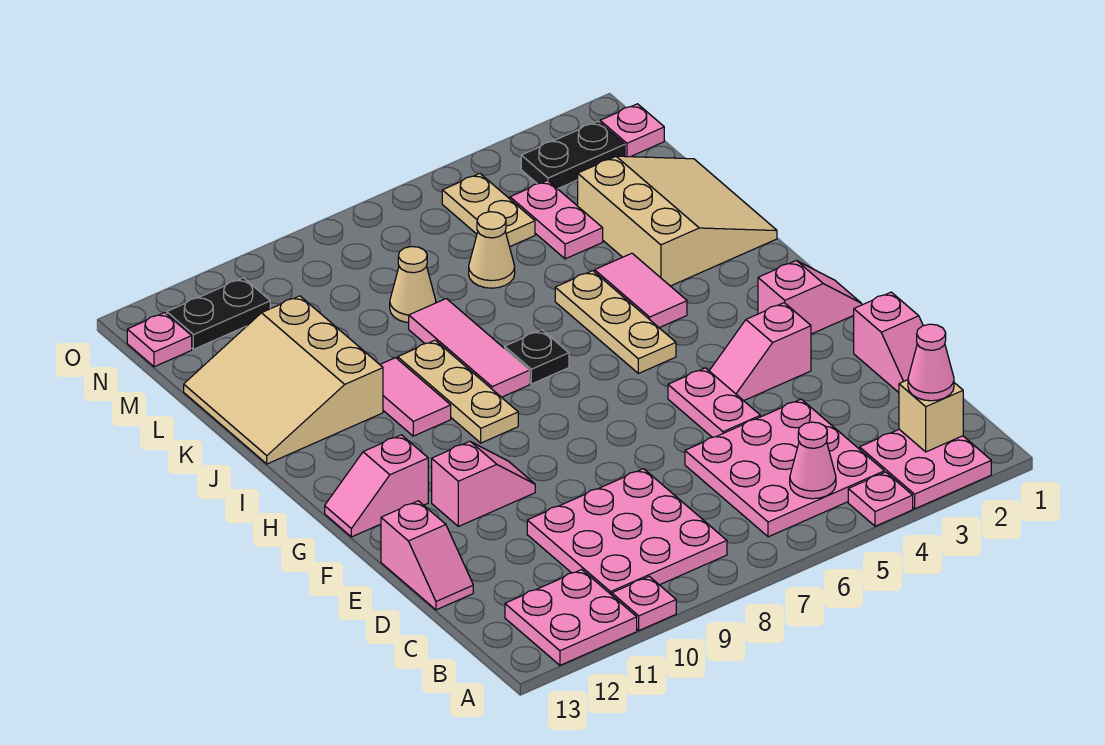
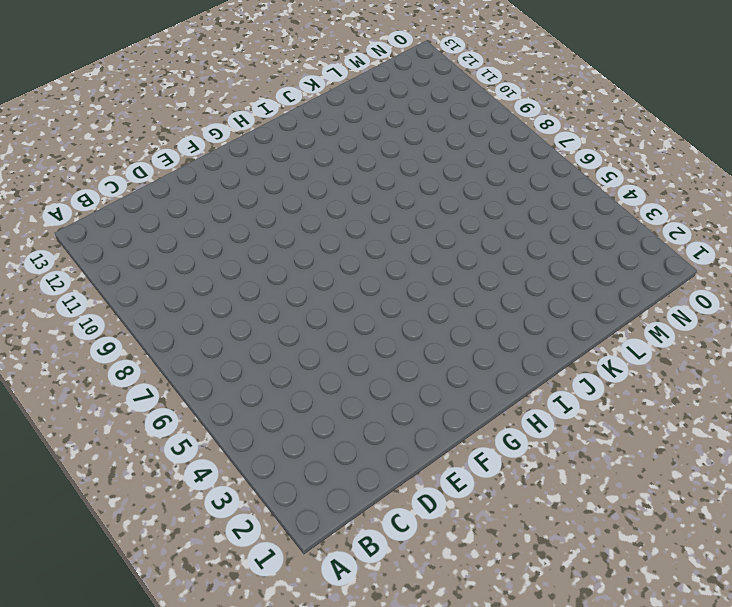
none -> pink plate A2:B3 level 1
none -> pink plate A4 level 1
none -> pink plate A10 level 1
none -> pink plate A11:B12 level 1

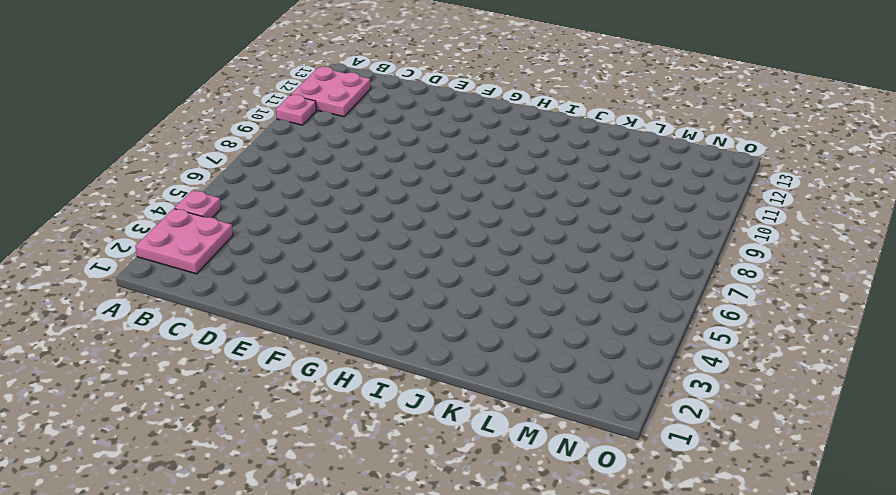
none -> pink plate B4:D6 level 1
none -> pink plate B8:D10 level 1
none -> pink slope D1:E1 level 1 top E
none -> pink slope D13:E13 level 1 top E

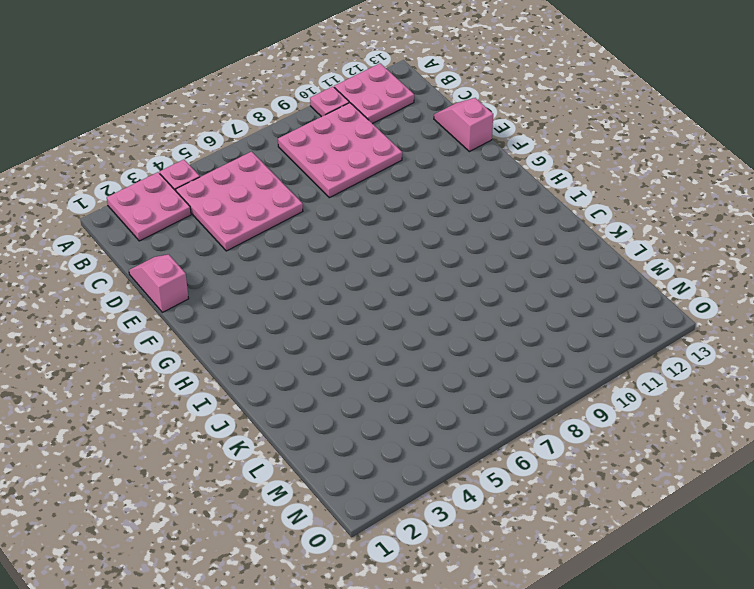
none -> pink plate E5:F5 level 1
none -> pink slope F3:F4 level 1 top 3
none -> pink slope F10:F11 level 1 top 11
none -> pink slope G1:G2 level 1 top 2

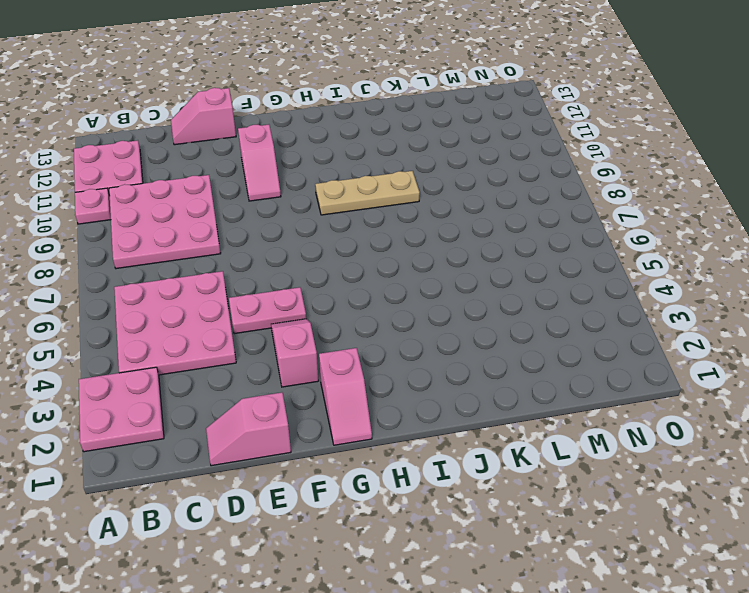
none -> pink plate A4 level 1
none -> pink slope G12:G13 level 1 top 12
none -> tan plate H5:J5 level 1
none -> pink tile I4:J4 level 1

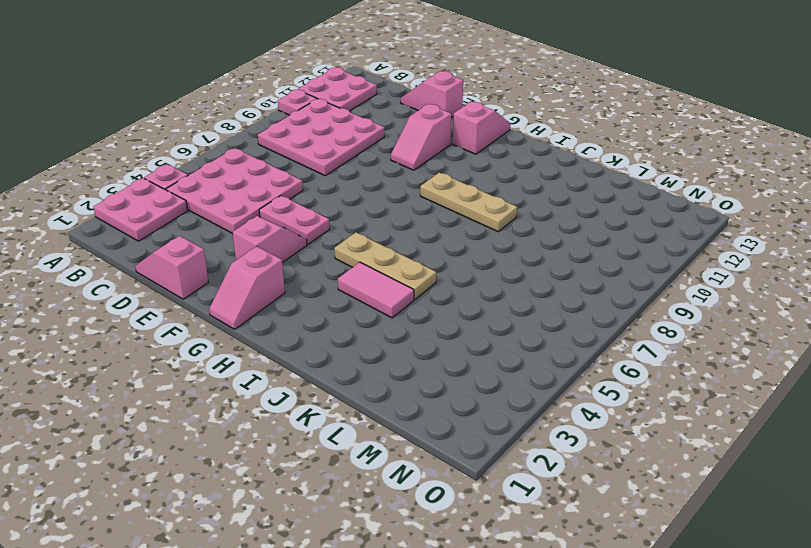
none -> black plate I7 level 1
none -> pink tile I8:K8 level 1
none -> pink tile I10:J10 level 1
none -> tan slope J1:L3 level 1 top 3

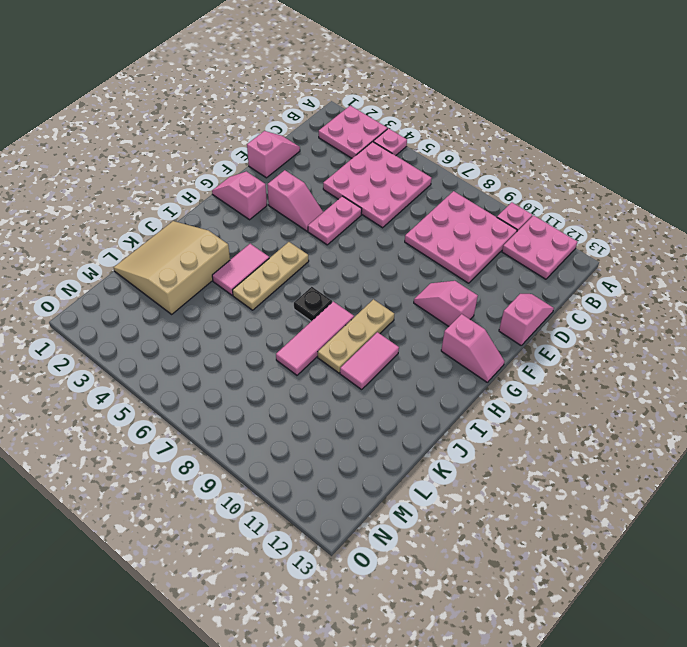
none -> tan slope J11:L13 level 1 top 11
none -> pink plate L4:M4 level 1
none -> tan cone L6 level 1
none -> tan cone L8 level 1

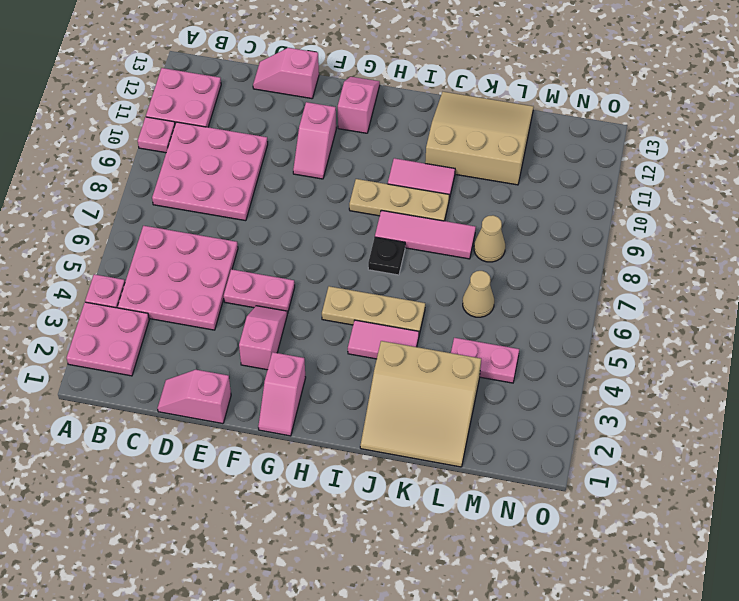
none -> tan plate M5:N5 level 1
none -> pink plate N1 level 1
none -> black plate N2:N3 level 1
none -> black plate N11:N12 level 1

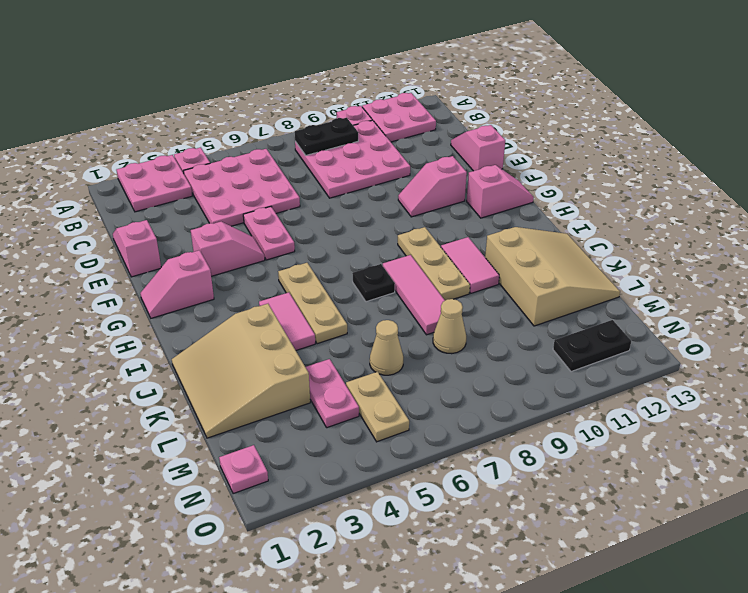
black plate B8:B9 level 2 -> black plate N2:N3 level 1
none -> pink plate N13 level 1
none -> tan brick B2 level 2
none -> pink cone B5 level 2
none -> pink cone B2 level 3

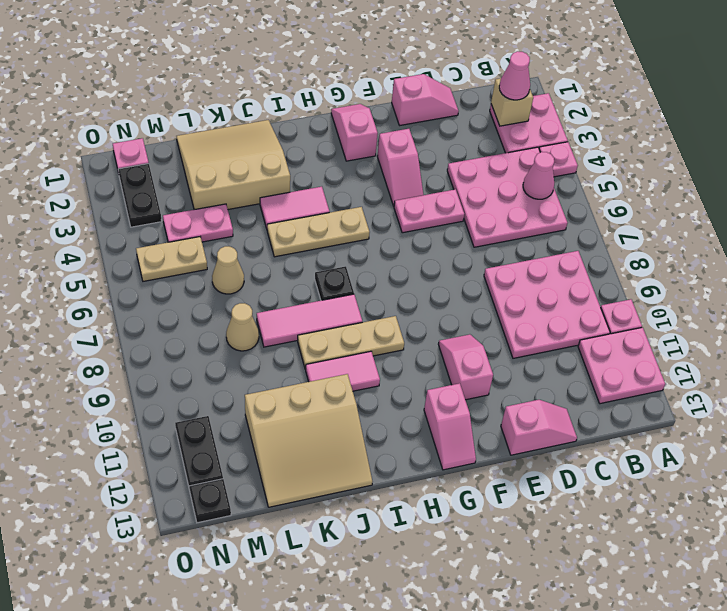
black plate N13 level 1 -> pink plate N13 level 1

